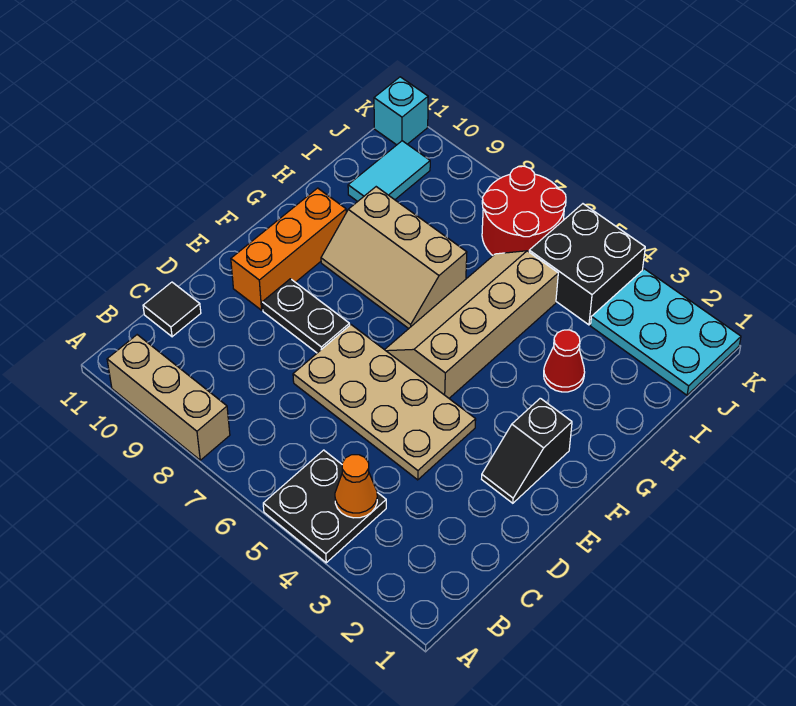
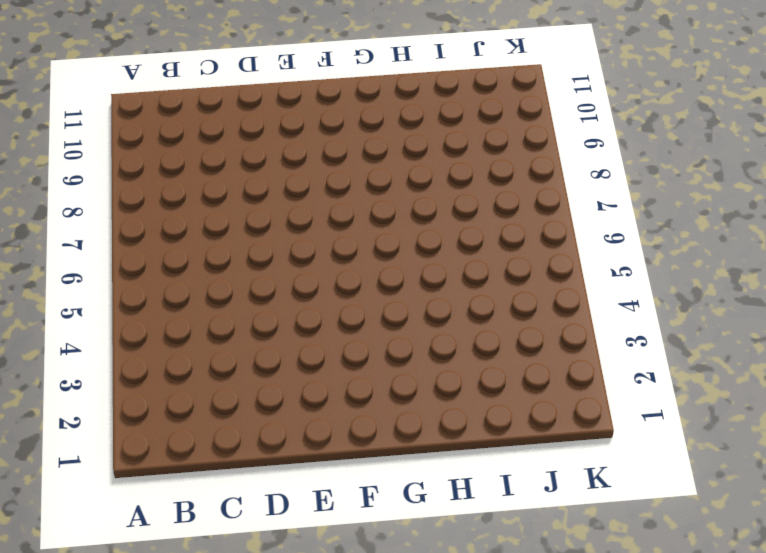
none -> black plate A4:B5 level 1
none -> tan brick A8:A10 level 1
none -> black tile C11 level 1

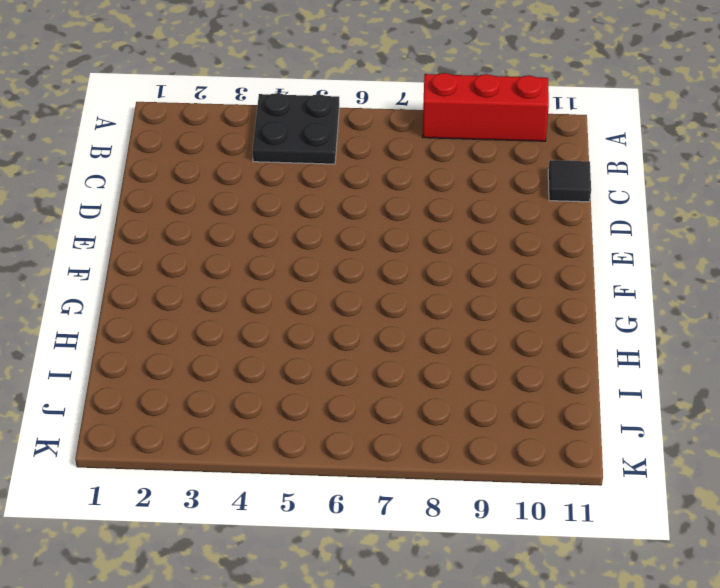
red brick A8:A10 level 1 -> tan brick A8:A10 level 1
none -> tan plate D4:E7 level 1
none -> black slope E2:F2 level 1 top F
none -> black plate E8:E9 level 1

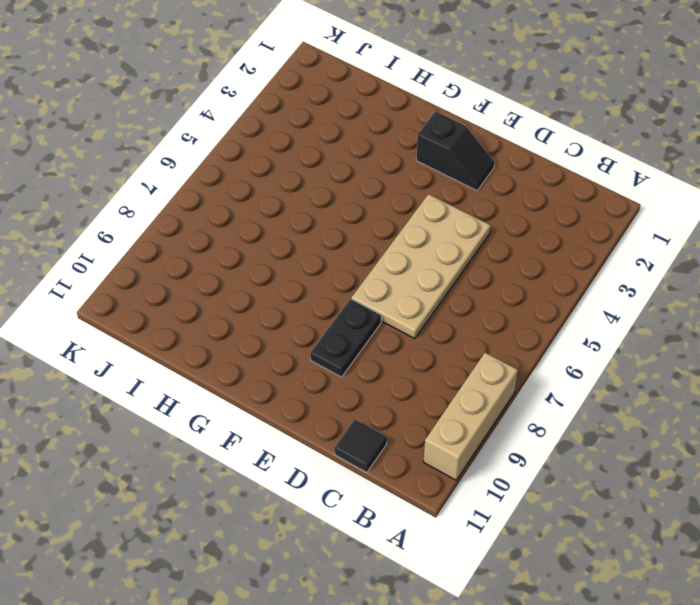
none -> black plate A4:B5 level 1
none -> orange brick E10:G10 level 1
none -> tan slope F5:I6 level 1 top 5

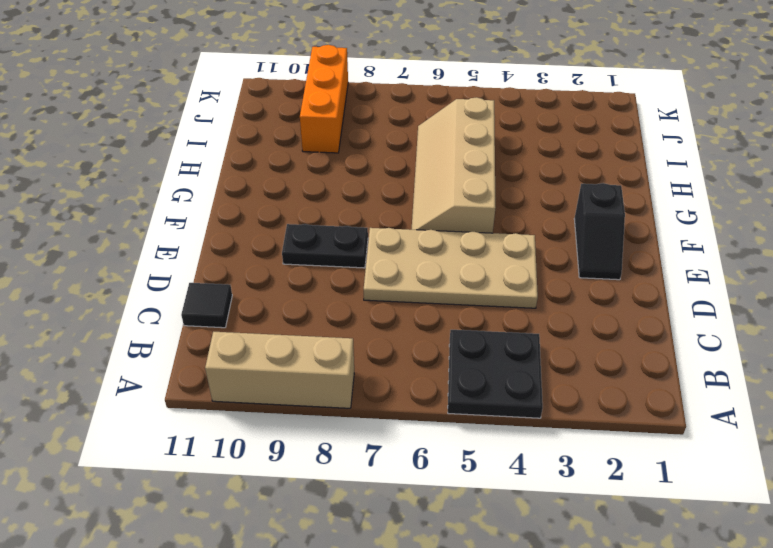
orange brick I9:K9 level 1 -> orange brick E10:G10 level 1
none -> tan slope G7:H9 level 1 top H
none -> red cone H3 level 1
none -> cyan tile I10:J10 level 1

